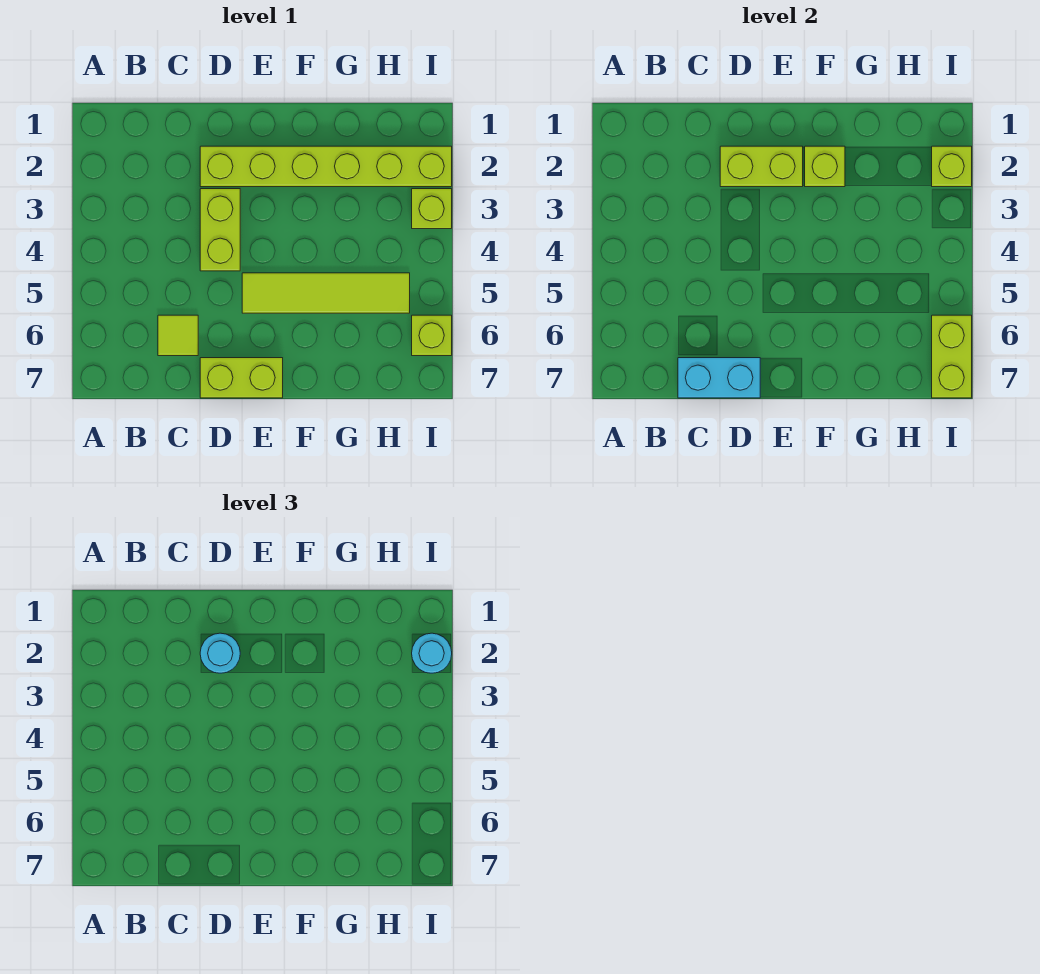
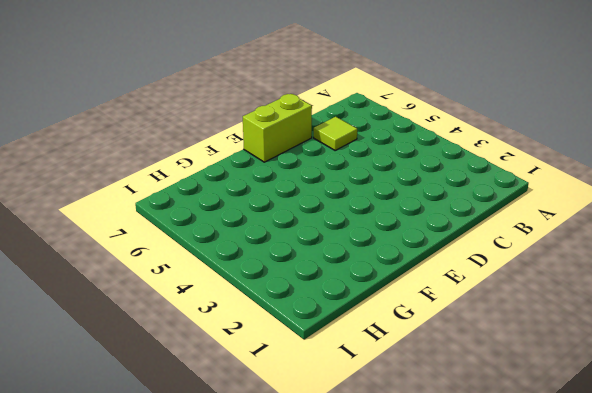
none -> lime brick D2:I2 level 1
none -> lime brick D3:D4 level 1
none -> lime tile E5:H5 level 1

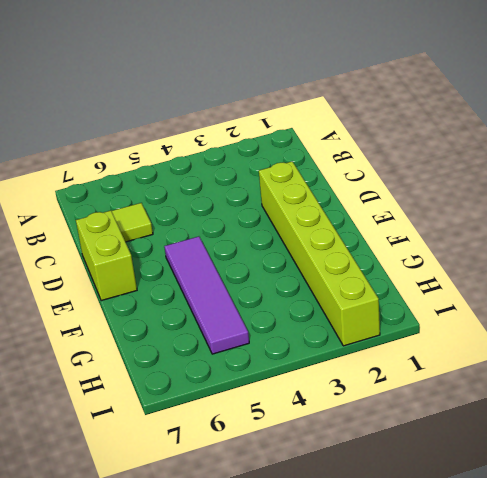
purple tile E5:H5 level 1 -> lime tile E5:H5 level 1
none -> lime brick D3:D4 level 1
none -> lime brick I3 level 1
none -> lime brick I6 level 1

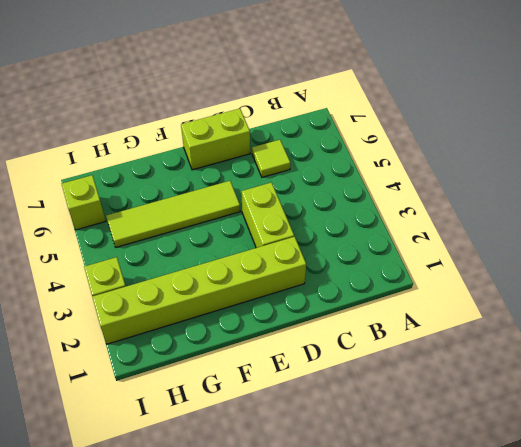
none -> cyan brick C7:D7 level 2
none -> lime brick D2:E2 level 2
none -> lime brick F2 level 2

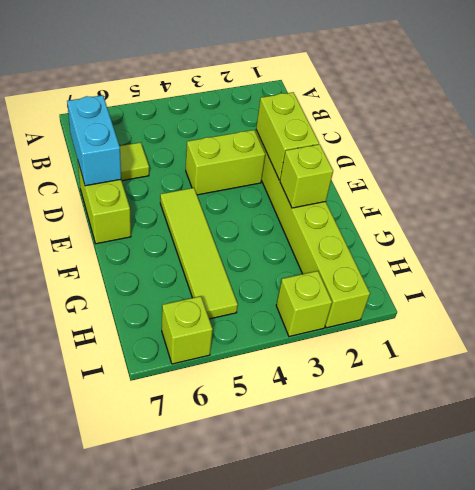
none -> lime brick I2 level 2
none -> lime brick I6:I7 level 2
none -> cyan round brick D2 level 3

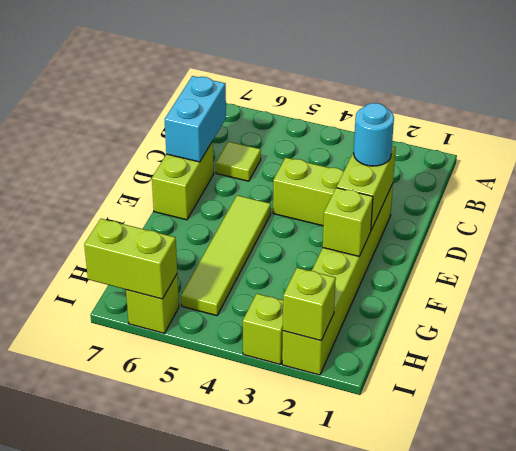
none -> cyan round brick I2 level 3

